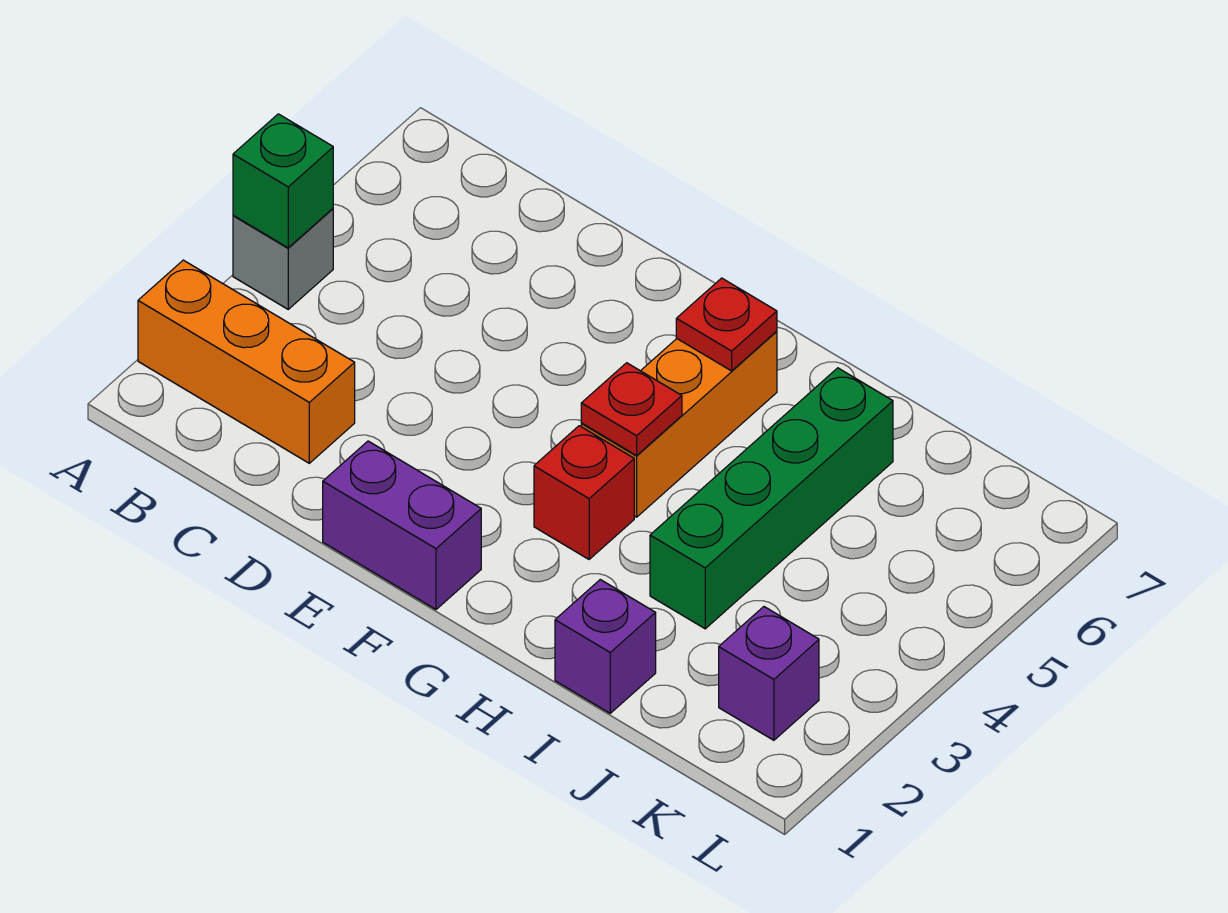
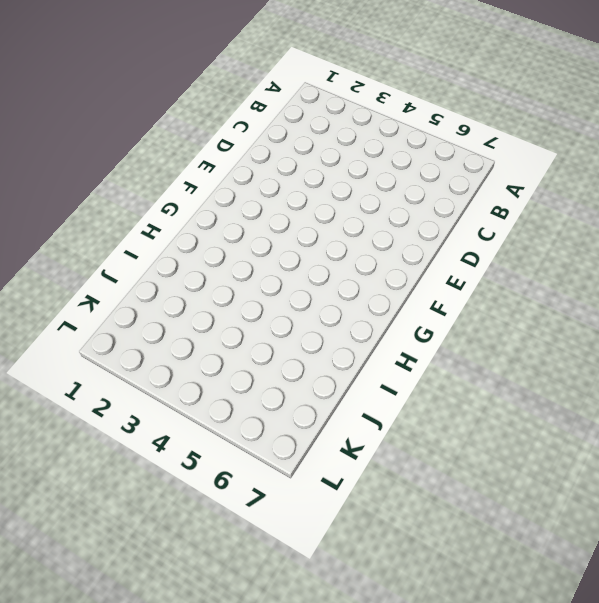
none -> orange brick A2:C2 level 1
none -> grey brick A4 level 1

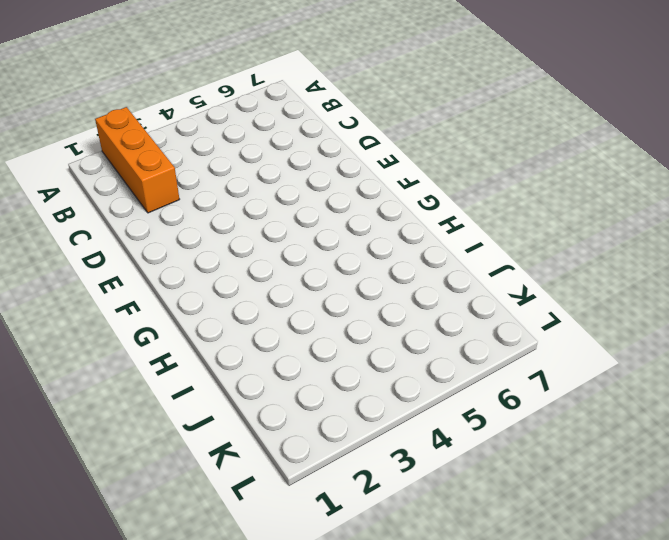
none -> grey brick A4 level 1
none -> purple brick E1:F1 level 1

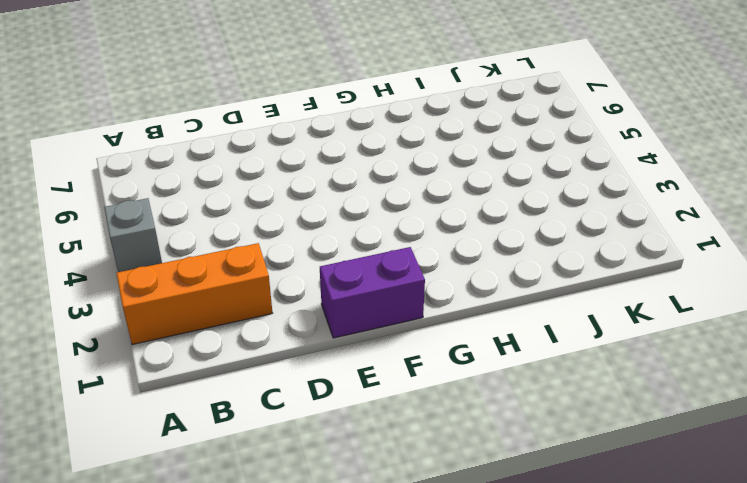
none -> red brick G3 level 1
none -> orange brick G4:G6 level 1

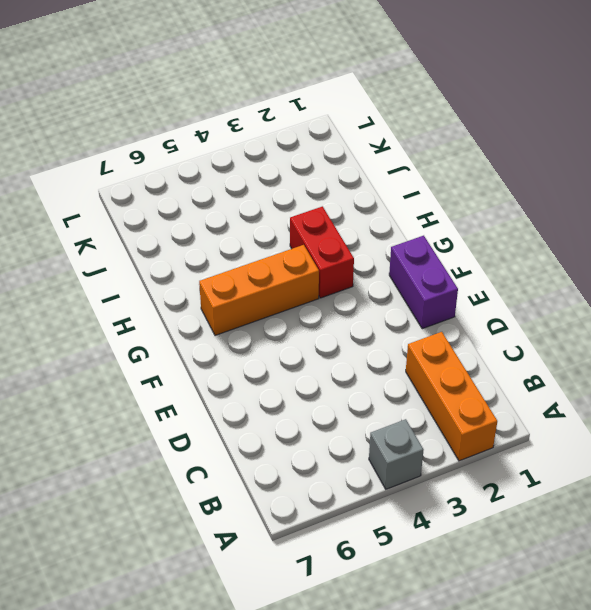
red brick G3:H3 level 1 -> red brick G3 level 1
none -> purple brick I1 level 1
none -> green brick I3:I6 level 1

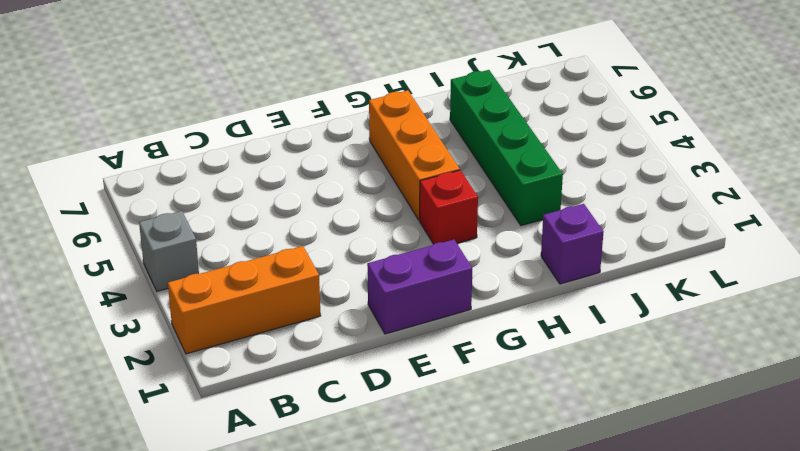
none -> purple brick K2 level 1
none -> green brick A4 level 2

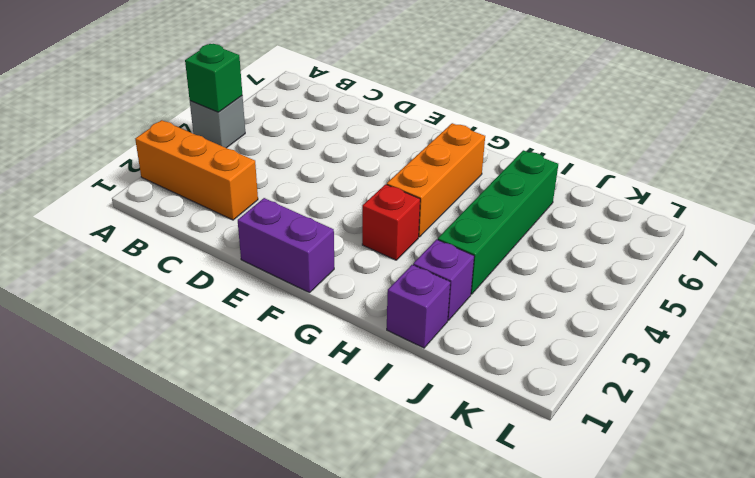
purple brick I2 level 1 -> purple brick K2 level 1
none -> red plate G4 level 2
none -> red plate G6 level 2

